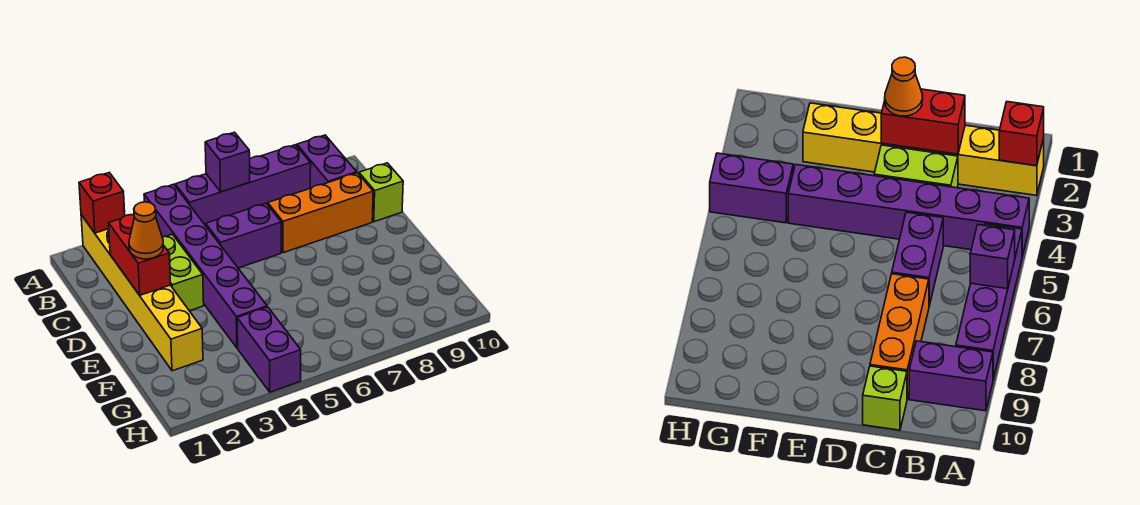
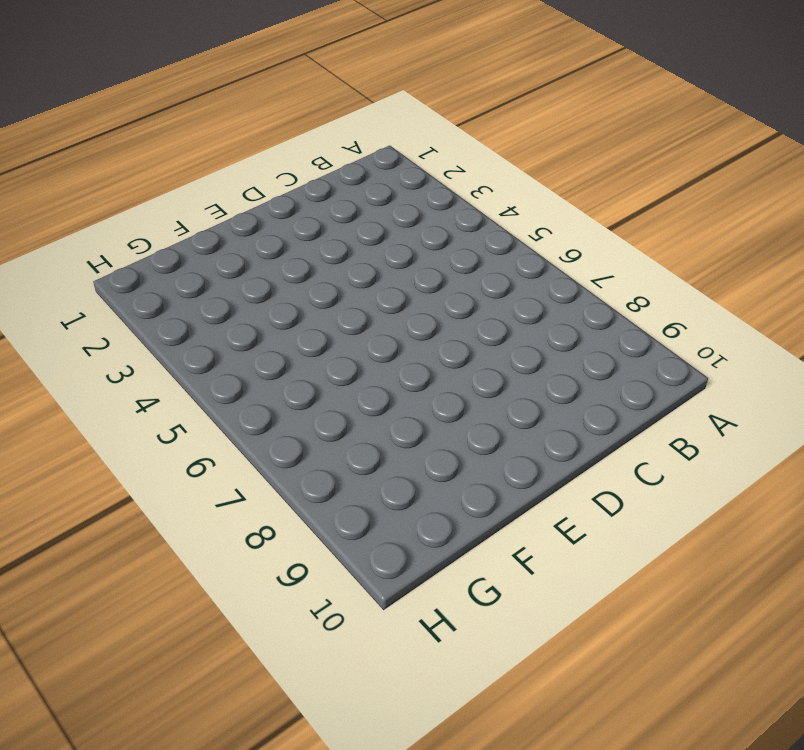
none -> yellow brick A2:F2 level 1
none -> purple brick A4:F4 level 1
none -> purple brick A5:A8 level 1

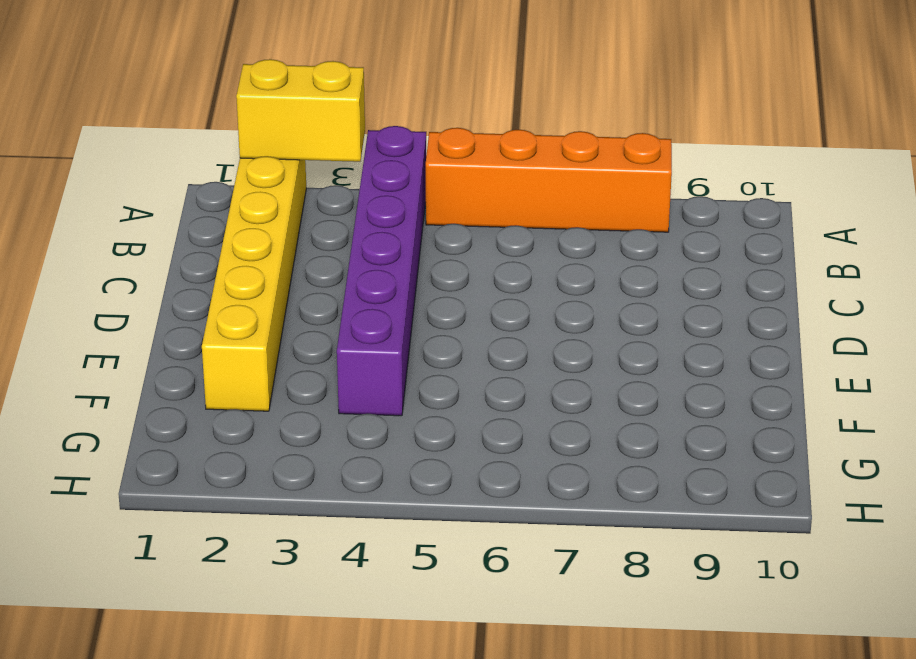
yellow brick A2:A3 level 2 -> red brick A2 level 2
orange brick A5:A8 level 1 -> purple brick A5:A8 level 1
none -> purple brick A9:B9 level 1
none -> lime brick C3:D3 level 1
none -> purple brick C5:C6 level 1

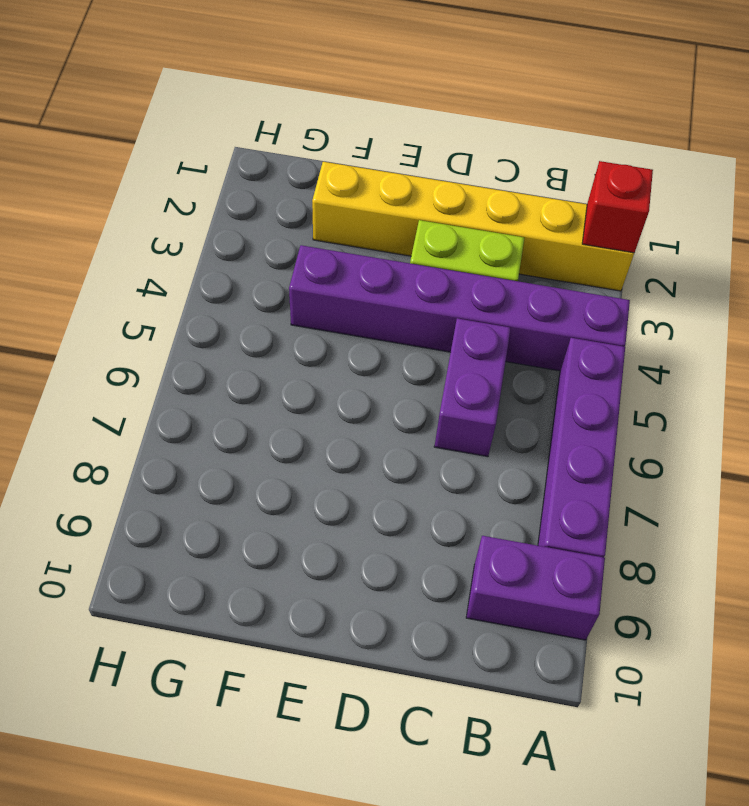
none -> orange brick C7:C9 level 1
none -> lime brick C10 level 1
none -> purple brick G4:H4 level 1

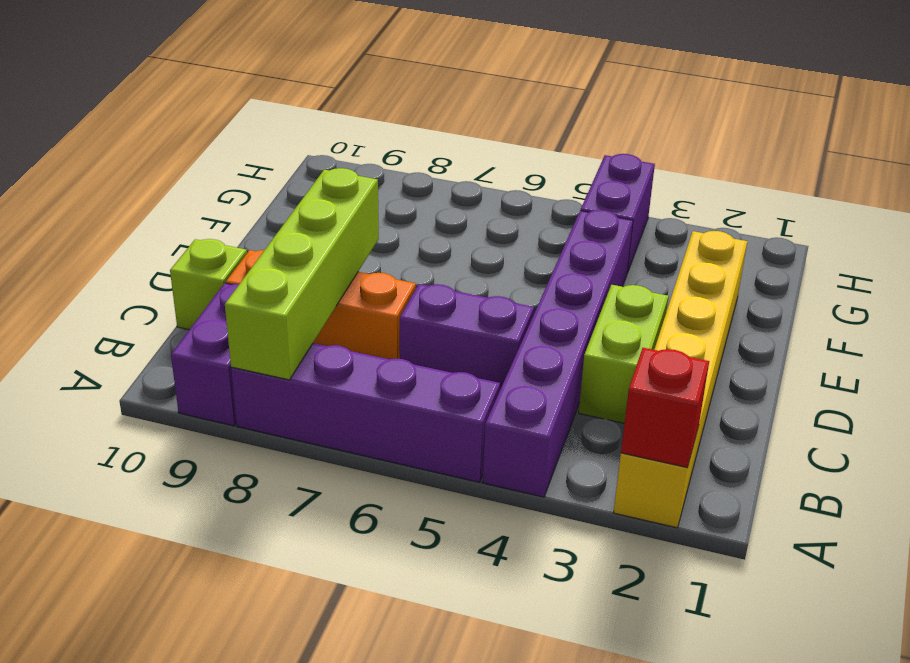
lime brick A8:D8 level 2 -> none
none -> purple brick A6 level 2
none -> red brick C2:D2 level 2
none -> orange cone D2 level 3

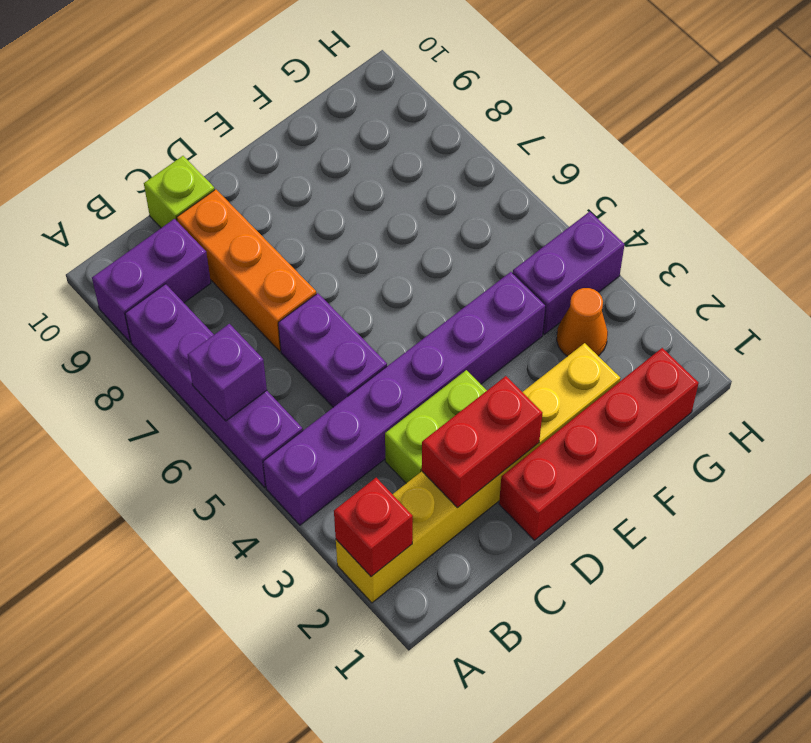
red brick D1:G1 level 1 -> none
orange cone G3 level 1 -> orange cone D2 level 3

